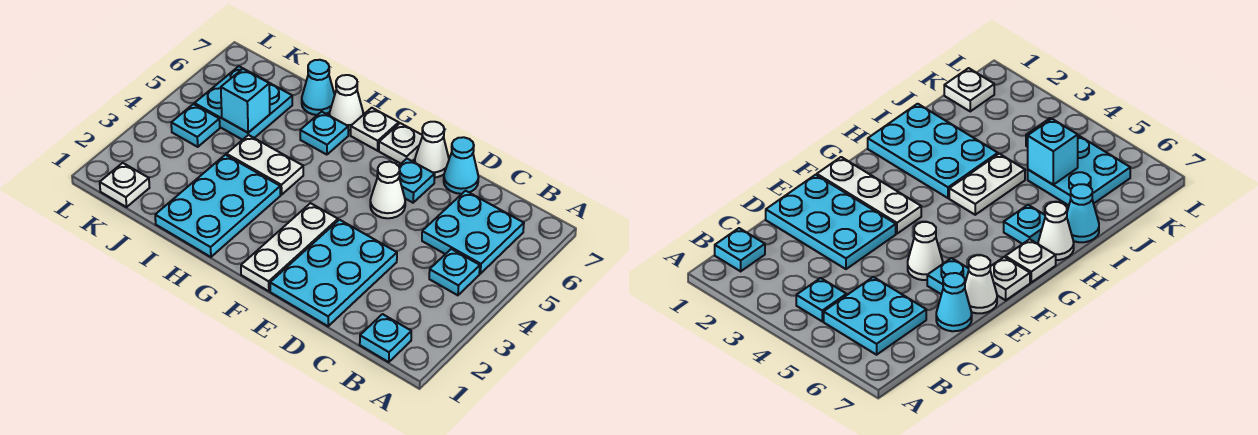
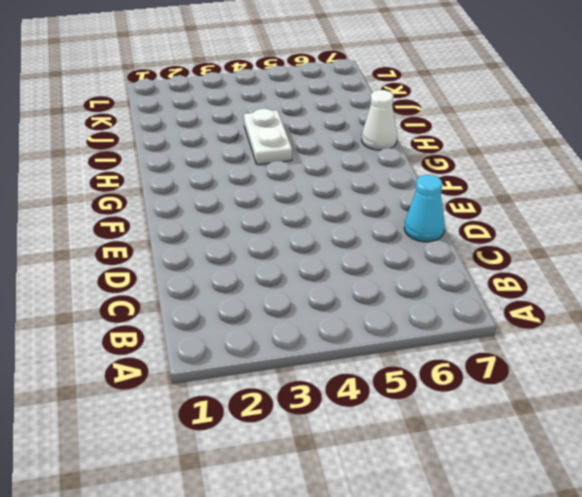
none -> cyan plate B1 level 1
none -> cyan plate B4 level 1
none -> cyan plate B5:C6 level 1

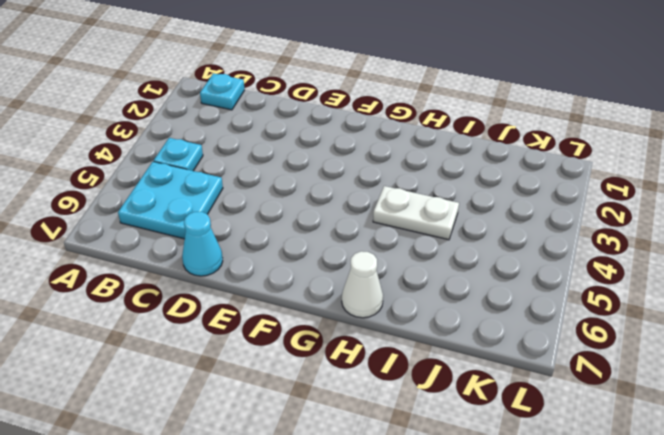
none -> cyan plate D1:E3 level 1
none -> white cone E5 level 1
none -> cyan plate E6 level 1

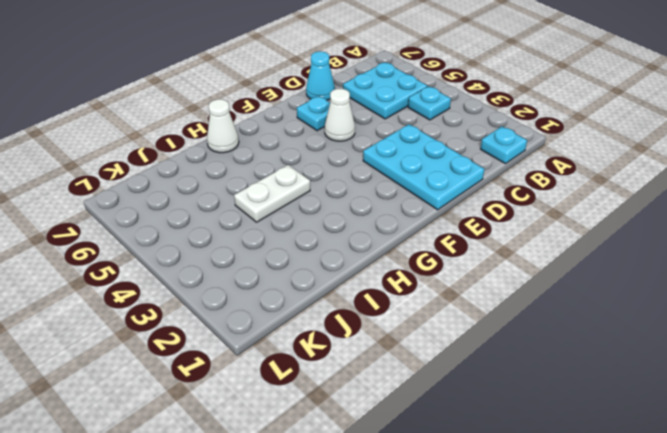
none -> white cone E7 level 1
none -> white plate F1:F3 level 1
none -> white plate F7 level 1

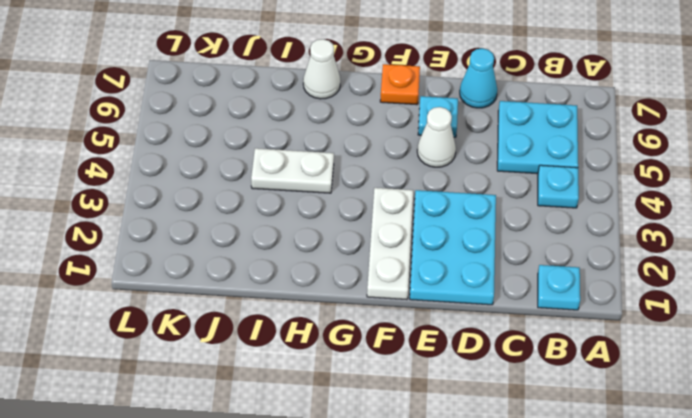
orange plate F7 level 1 -> white plate F7 level 1
none -> white cone E7 level 1
none -> white plate G7 level 1
none -> cyan plate H1:I3 level 1

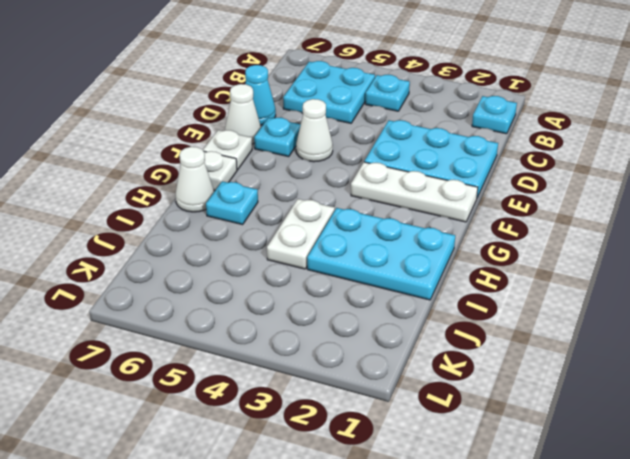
none -> cyan cone I7 level 1
none -> cyan plate J5:K6 level 1
none -> white plate K1 level 1

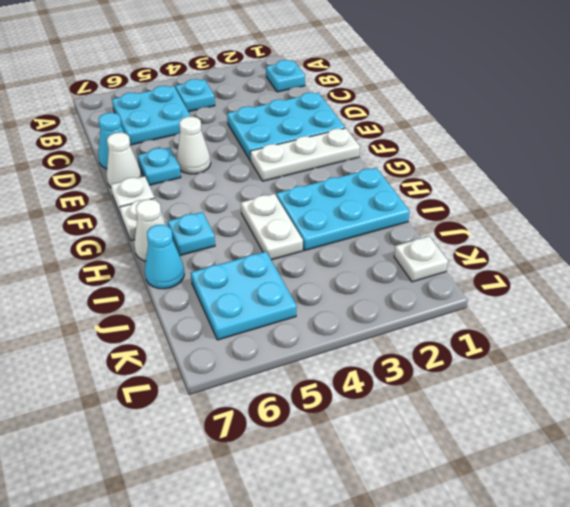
none -> cyan plate K4 level 1
none -> cyan brick J5 level 2

